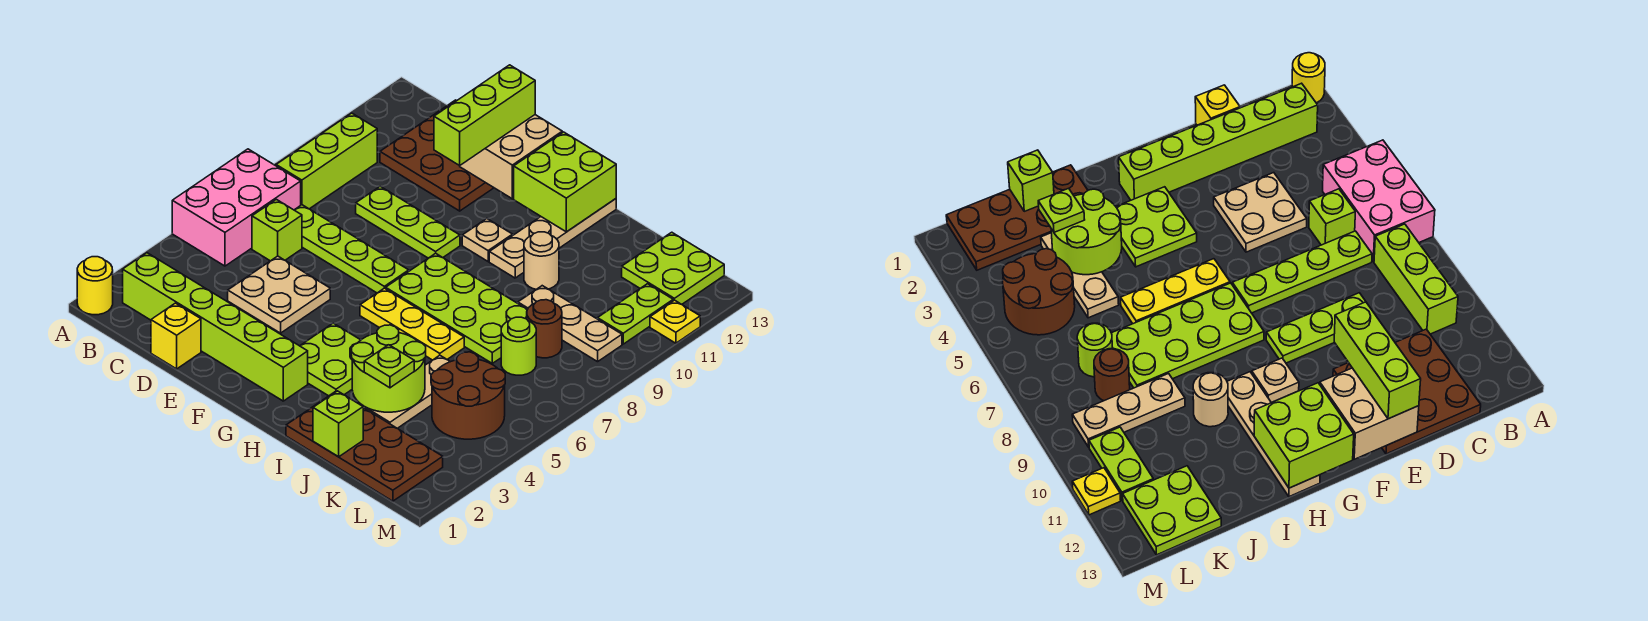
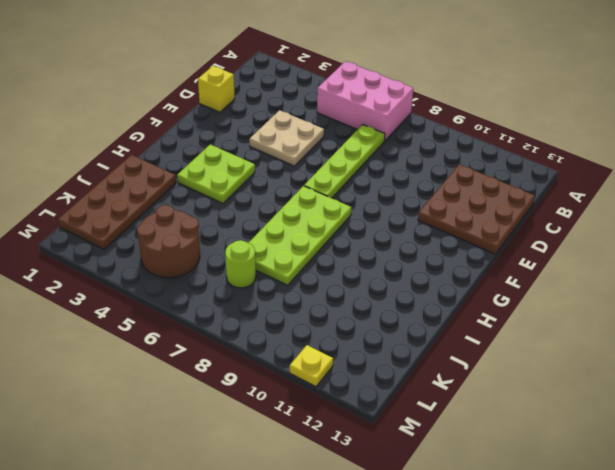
none -> yellow round brick A1 level 1
none -> lime brick B2:G2 level 1
none -> lime brick B8:B10 level 1
none -> lime brick C6 level 1

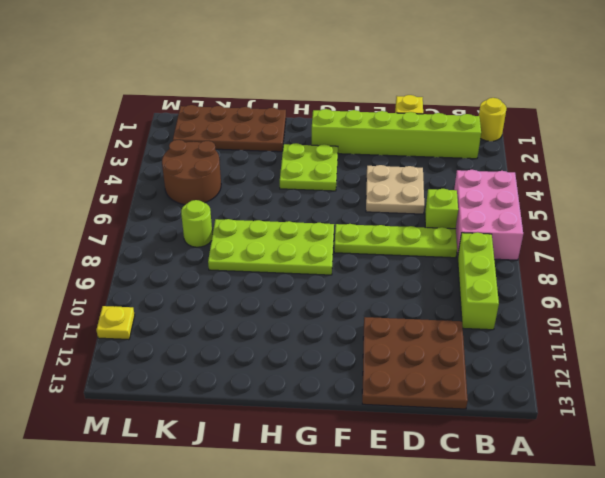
none -> lime plate D9:F9 level 1
none -> yellow plate G6:I6 level 1
none -> tan plate G10 level 1
none -> tan plate H10:H13 level 1

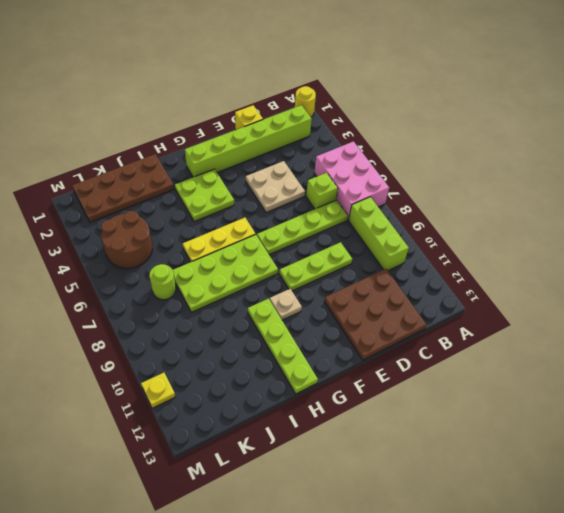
lime plate H10:H13 level 1 -> tan plate H10:H13 level 1
none -> tan round brick I10 level 1
none -> tan plate J3:J5 level 1
none -> tan plate J9:L9 level 1
none -> brown round brick K8 level 1

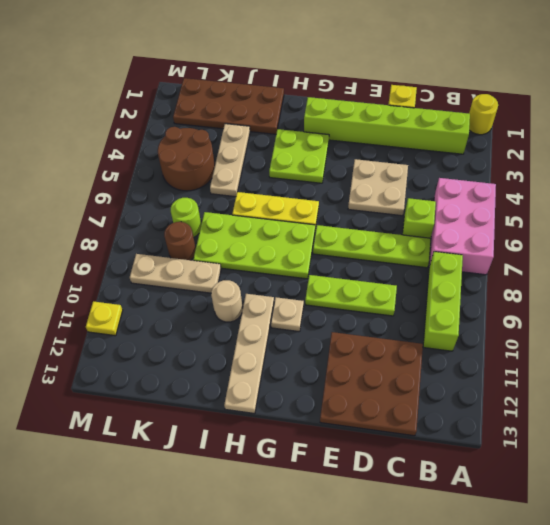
none -> lime plate K12:L13 level 1
none -> lime plate L10:L11 level 1
none -> tan brick E12:F13 level 2
none -> lime brick G12:H13 level 2

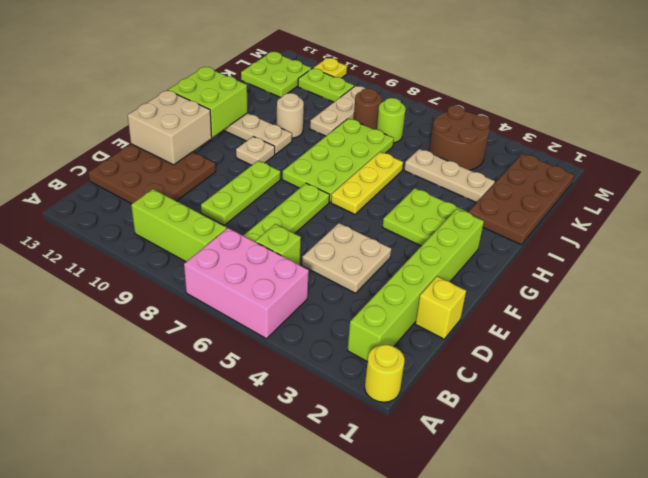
none -> lime round brick I3:J4 level 2
none -> lime brick J1 level 2
none -> lime brick E11:E13 level 3
none -> lime plate J3 level 3

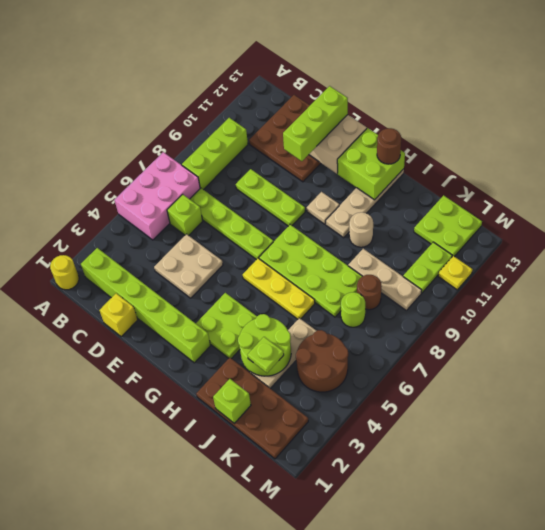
brown round brick H13 level 3 -> none

